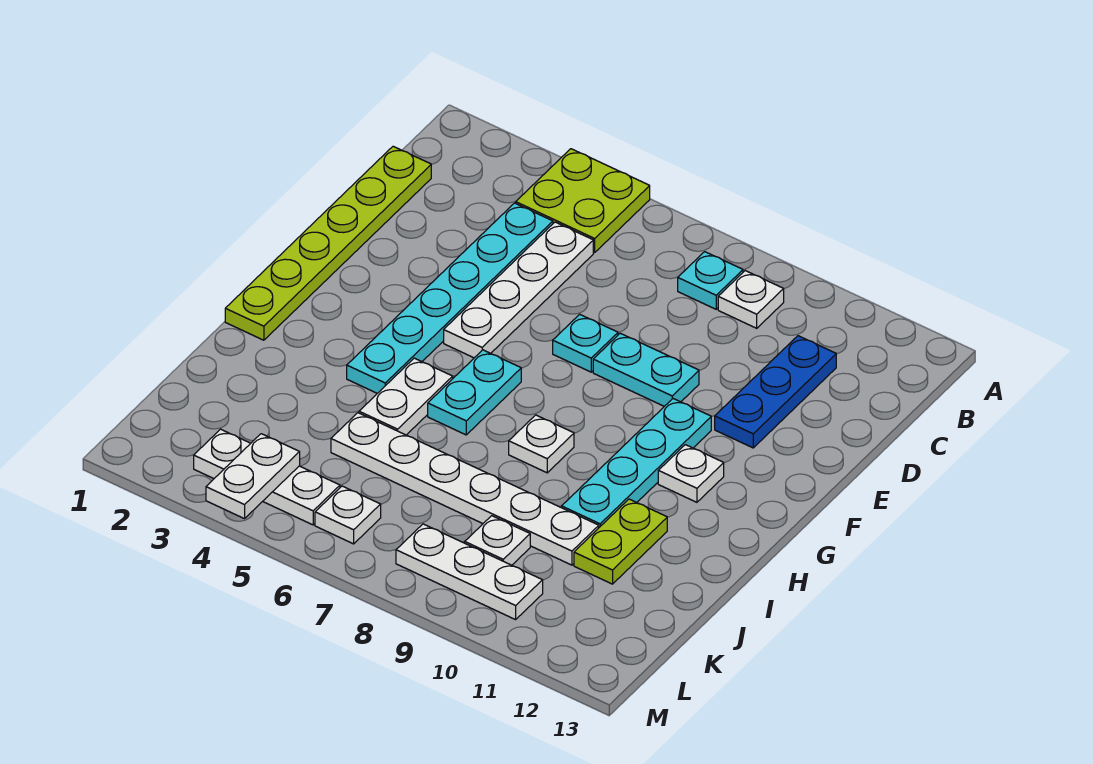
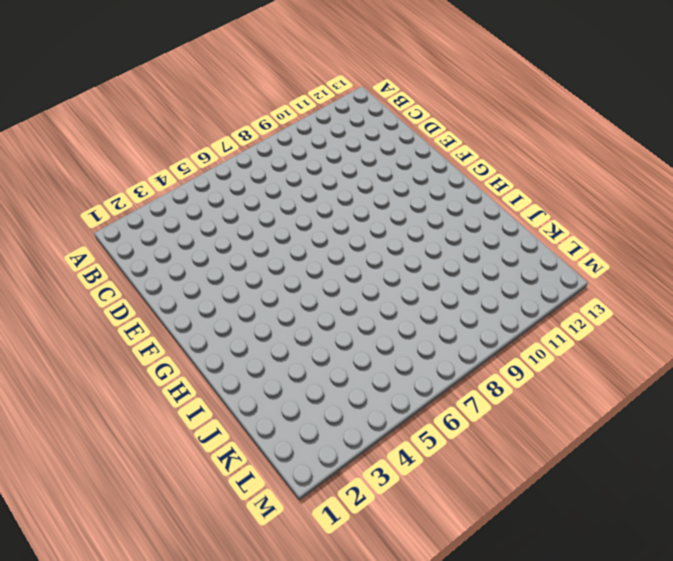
none -> lime plate A4:B5 level 1
none -> cyan plate B8 level 1
none -> white plate B9 level 1

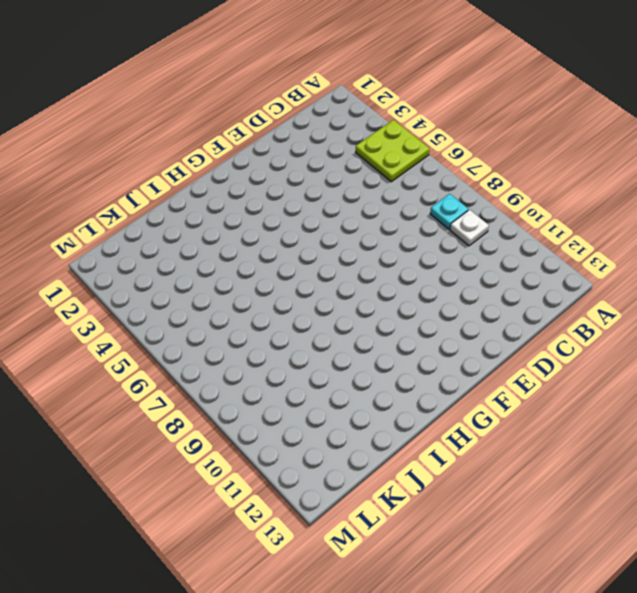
none -> lime plate C1:H1 level 1
none -> cyan plate C4:H4 level 1
none -> white plate C5:F5 level 1

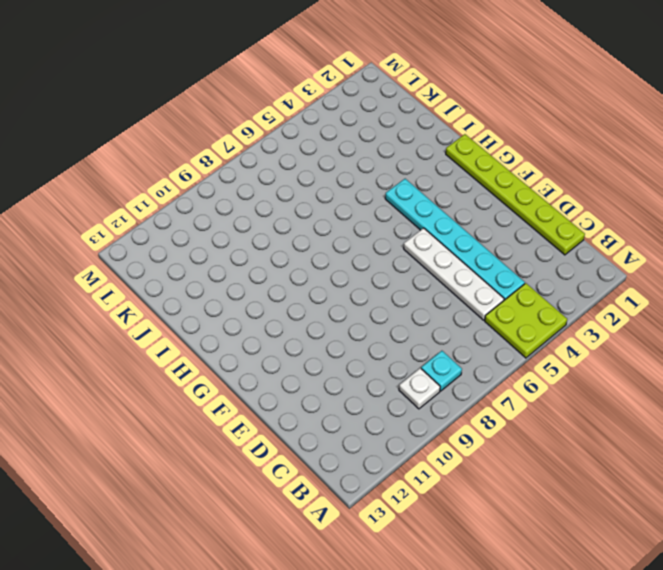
none -> blue plate C11:E11 level 1
none -> cyan plate E7 level 1
none -> cyan plate E8:E9 level 1

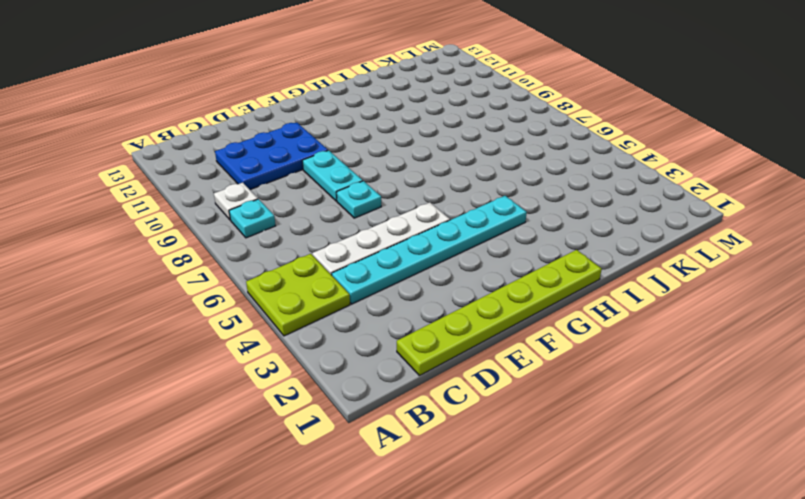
blue plate C10:E11 level 1 -> blue plate C11:E11 level 1
none -> cyan plate F10:I10 level 1
none -> cyan plate G6:H6 level 1
none -> white plate G11 level 1

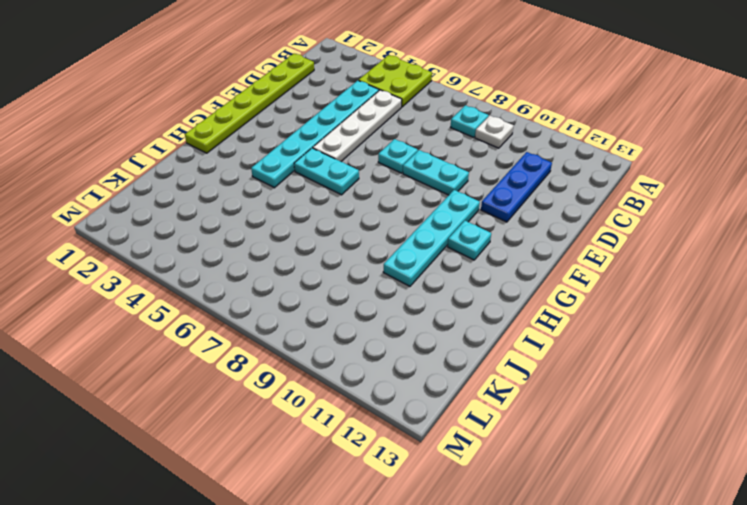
cyan plate G5:G6 level 1 -> cyan plate G6:H6 level 1
cyan plate G11 level 1 -> white plate G11 level 1
none -> white plate H5:I5 level 1
none -> white plate H8 level 1
none -> lime plate I11:J11 level 1

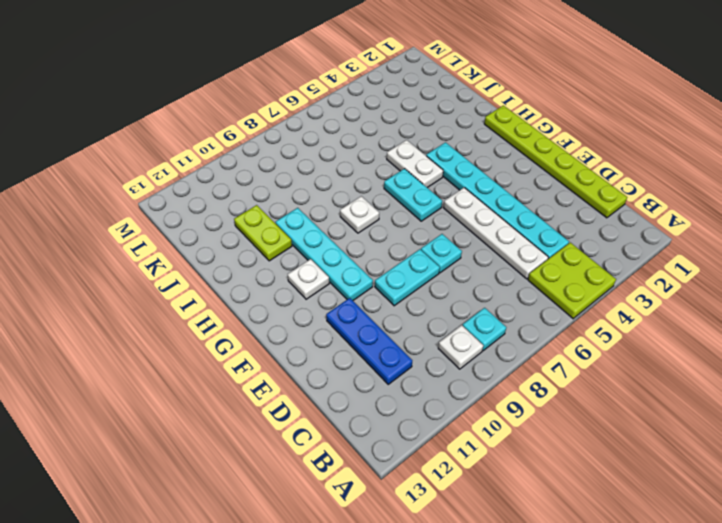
none -> white plate J5:J10 level 1
none -> white plate K9 level 1
none -> white plate L3:L5 level 1

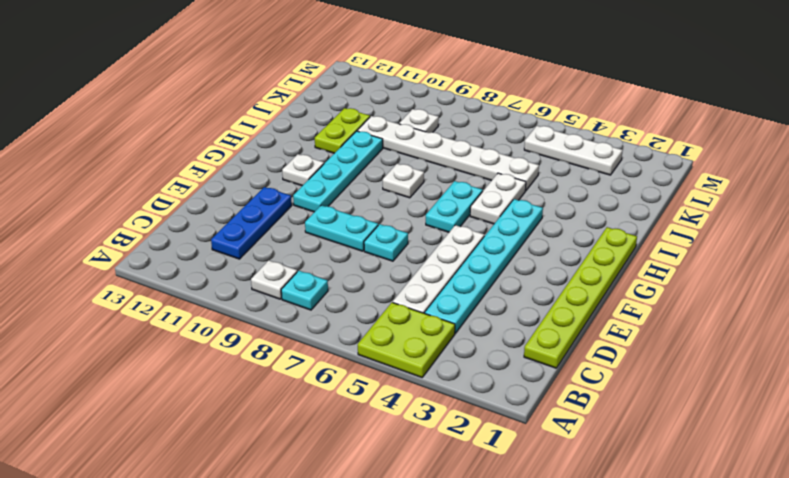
none -> white plate L6 level 1
none -> white plate L8:L10 level 1
none -> white plate L4:M4 level 2

